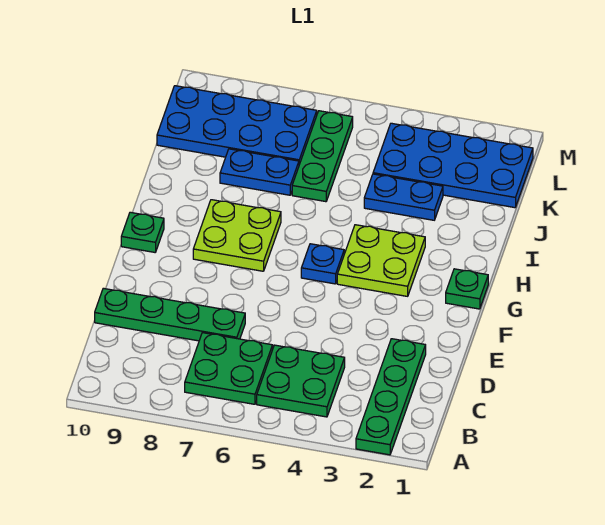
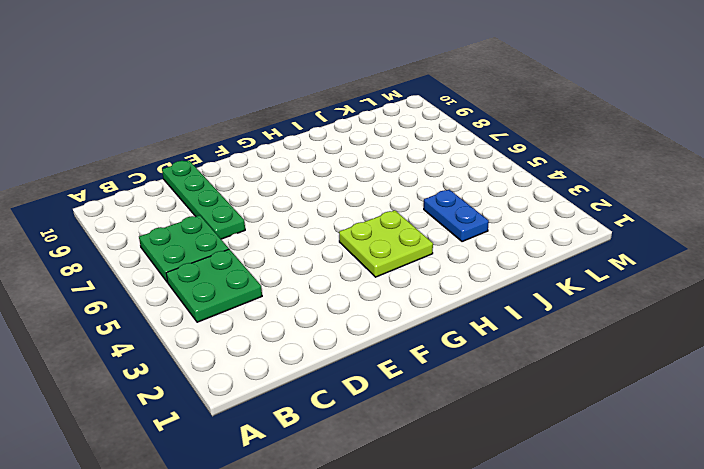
none -> green plate A2:D2 level 1
none -> green plate G1 level 1
none -> blue plate G5 level 1

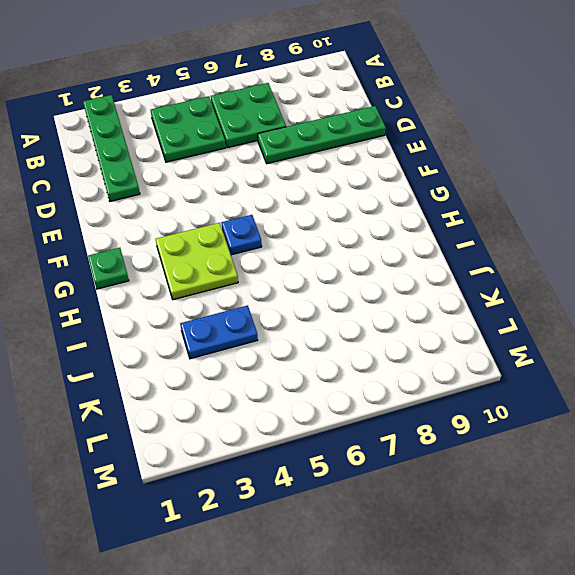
none -> lime plate G7:H8 level 1
none -> green plate G10 level 1
none -> green plate J6:L6 level 1

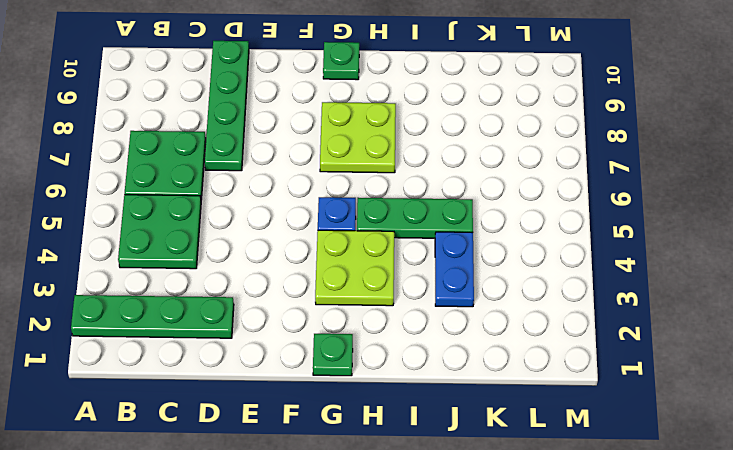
green plate H5:J5 level 1 -> green plate J6:L6 level 1
none -> blue plate J7:J8 level 1
none -> blue plate K1:L4 level 1
none -> blue plate K7:L10 level 1

